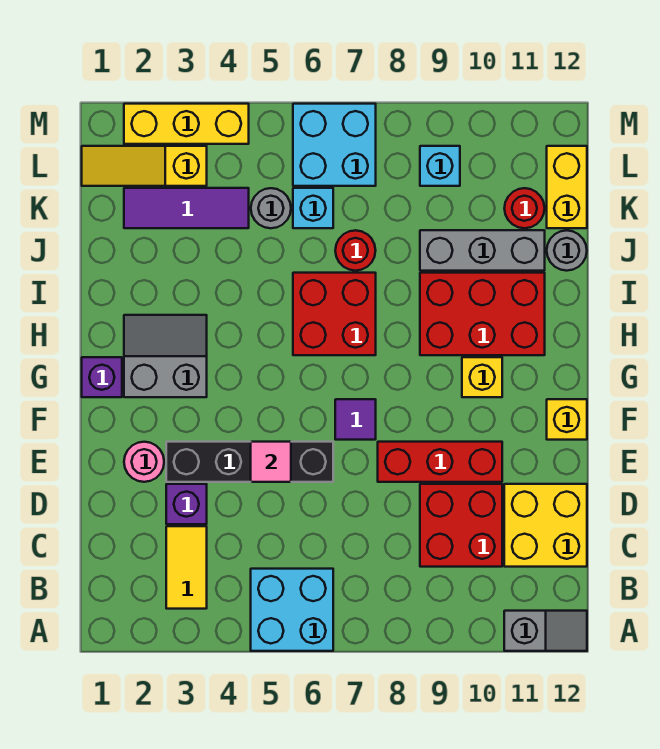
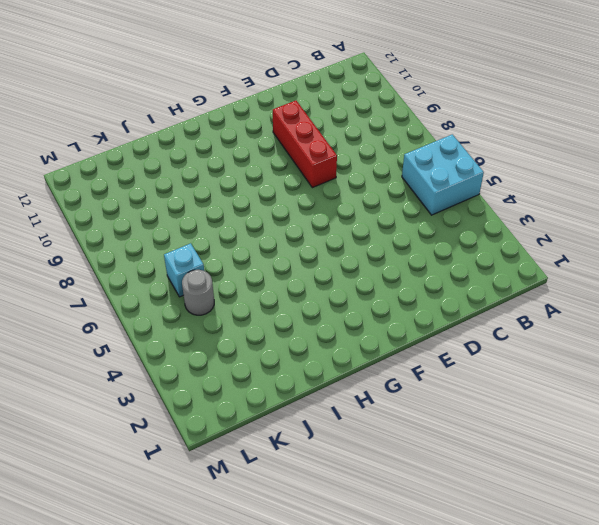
none -> grey slope A11:A12 level 1 top 11
none -> yellow tile B3:C3 level 1
none -> red brick C9:D10 level 1

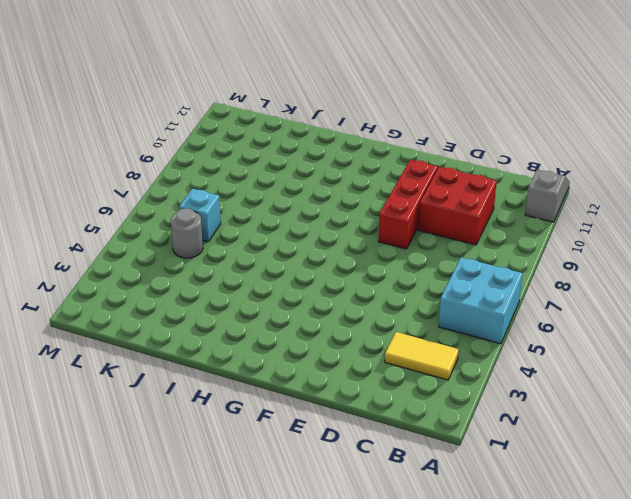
none -> yellow brick C11:D12 level 1
none -> purple brick D3 level 1
none -> pink round brick E2 level 1

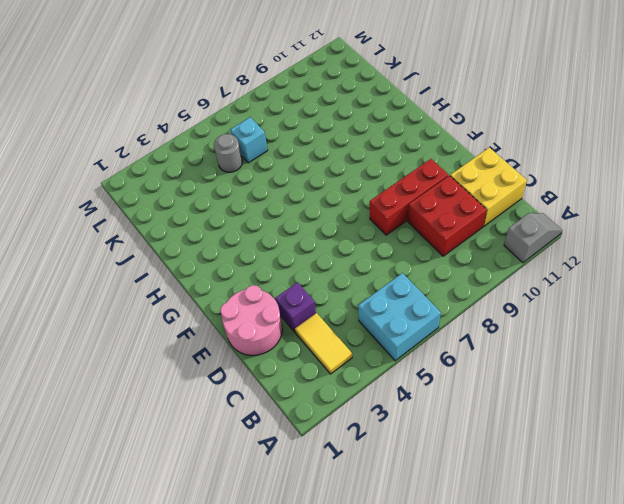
pink round brick D1:E2 level 1 -> pink round brick E2 level 1
none -> black brick E3:E6 level 1
none -> purple tile F7 level 1
none -> yellow brick F12 level 1

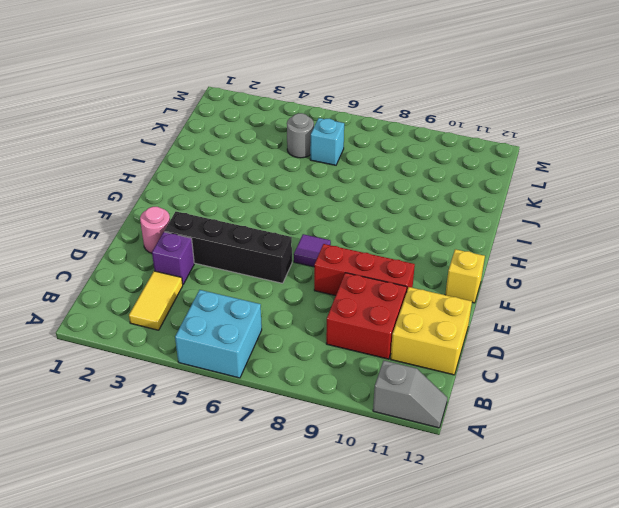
none -> purple brick G1 level 1
none -> grey slope G2:H3 level 1 top G
none -> yellow brick G10 level 1

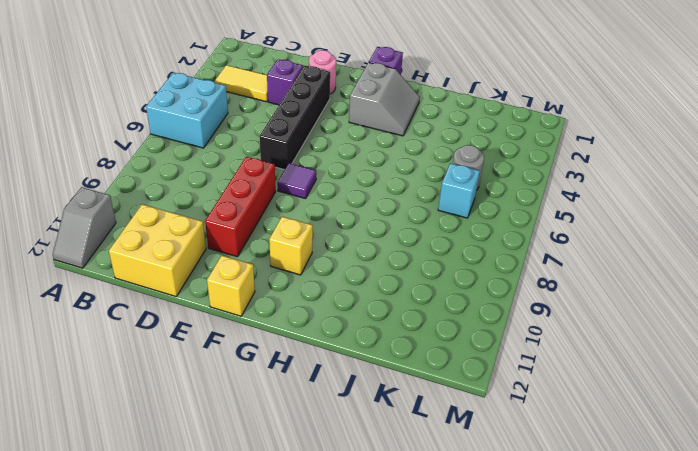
none -> red brick C9:D10 level 1
none -> red brick H6:I7 level 1
none -> red brick H9:I11 level 1

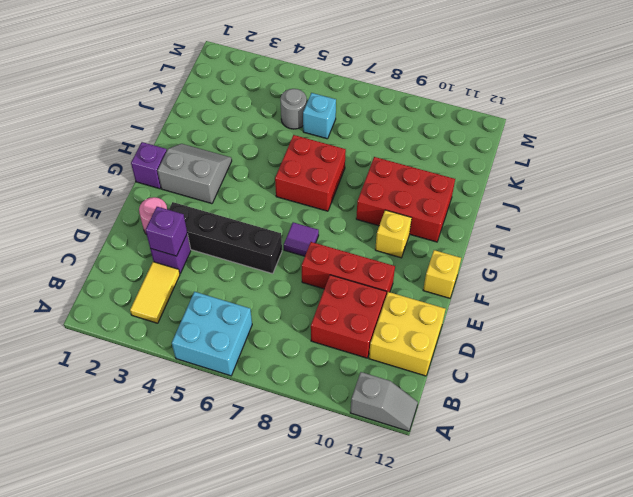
purple brick D3 level 2 -> none
none -> red round brick J7 level 1
none -> grey brick J9:J11 level 1
none -> grey round brick J12 level 1

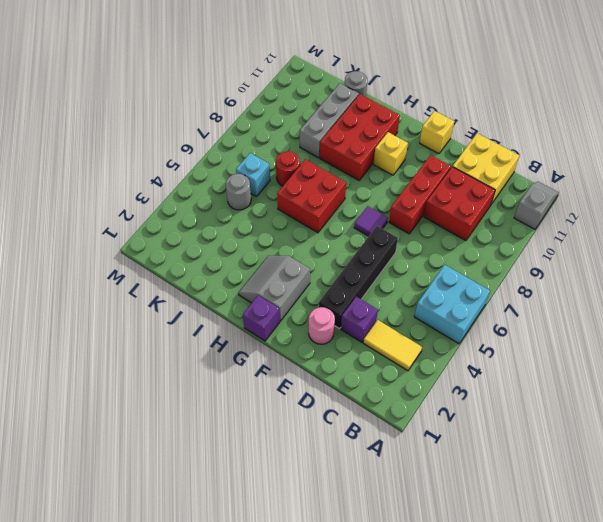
none -> purple tile K2:K4 level 1
none -> red round brick K11 level 1
none -> yellow brick K12:L12 level 1

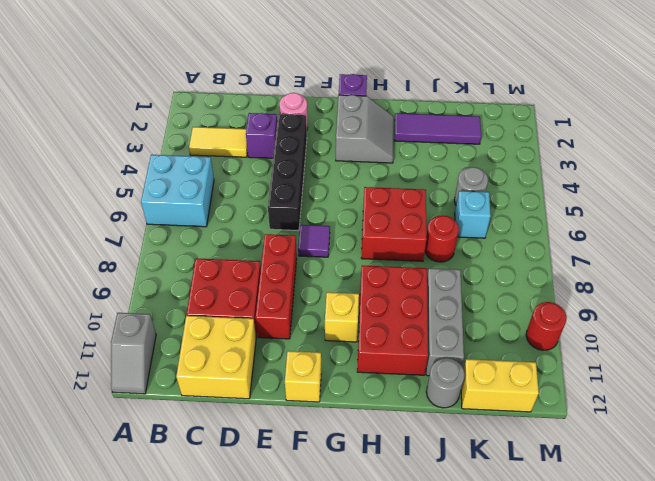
purple tile I2:K2 level 1 -> purple tile K2:K4 level 1
red round brick M10 level 1 -> red round brick K11 level 1
none -> yellow slope L1:L3 level 1 top 3
none -> cyan brick L6:M7 level 1
none -> cyan brick L9 level 1

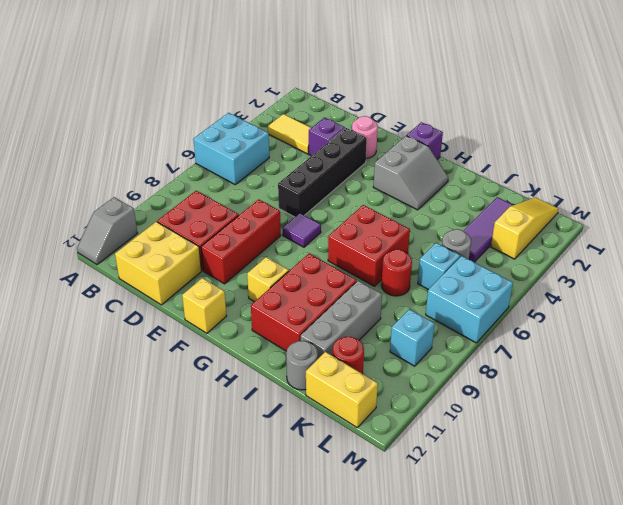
none -> yellow brick M2:M4 level 1
none -> pink tile E5 level 2

